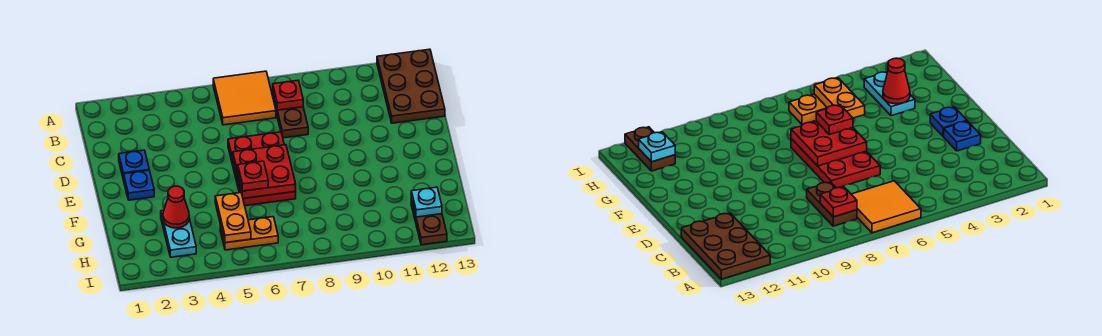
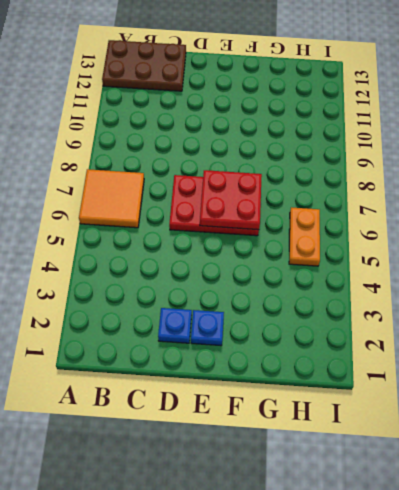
none -> brown plate B8:C8 level 1
none -> cyan plate G3:H3 level 1
none -> brown plate H12:I12 level 1

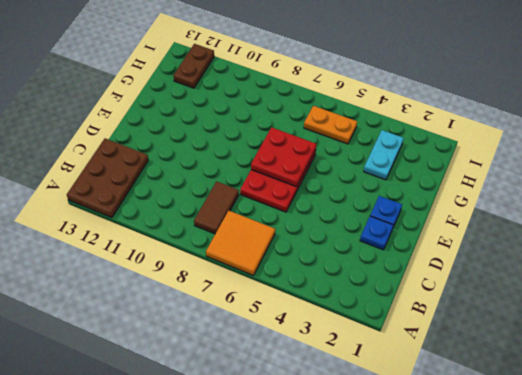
brown tile B8:C8 level 1 -> brown plate B8:C8 level 1
none -> red plate B8 level 2
none -> red cone G3 level 2
none -> orange plate G5:H5 level 2

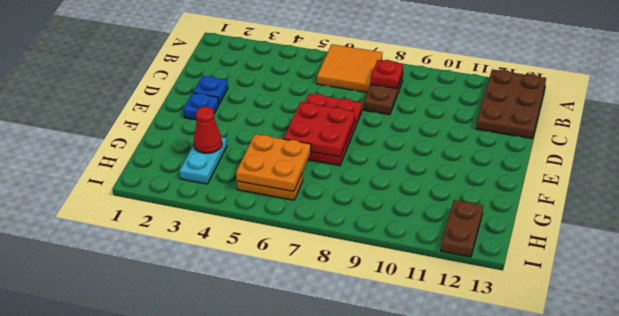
orange plate G5:H6 level 2 -> orange plate G5:H5 level 2
none -> cyan plate H12 level 2
none -> red plate F6 level 3

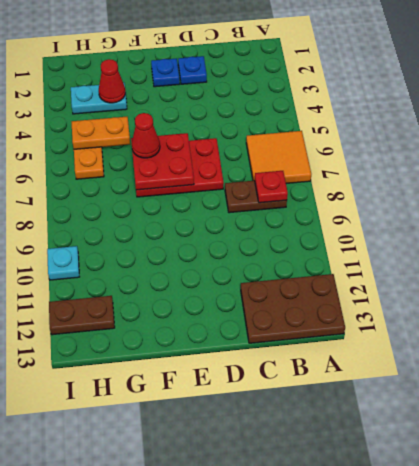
red cone F6 level 3 -> red plate F6 level 3
cyan plate I10 level 1 -> cyan plate H12 level 2

